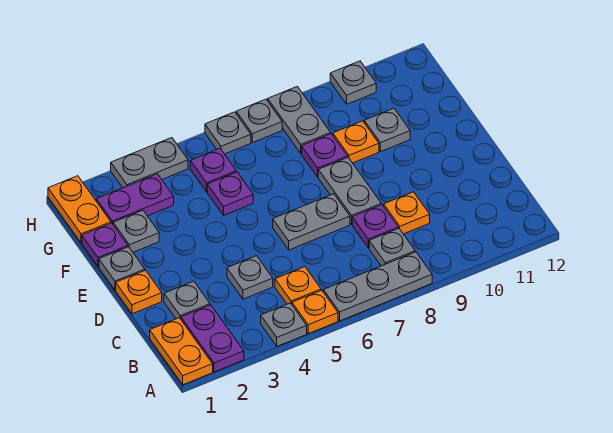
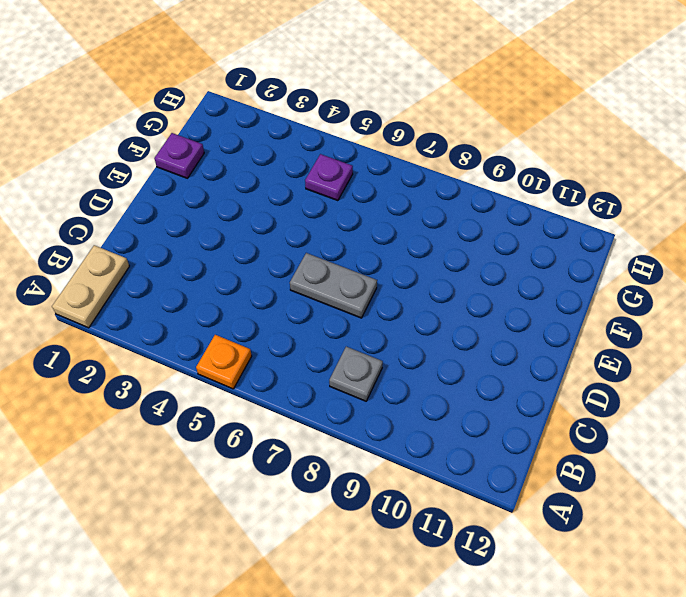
tan plate A1:B1 level 1 -> orange plate A1:B1 level 1
none -> purple plate A2:B2 level 1
none -> grey plate A4 level 1
none -> grey plate A6:A8 level 1

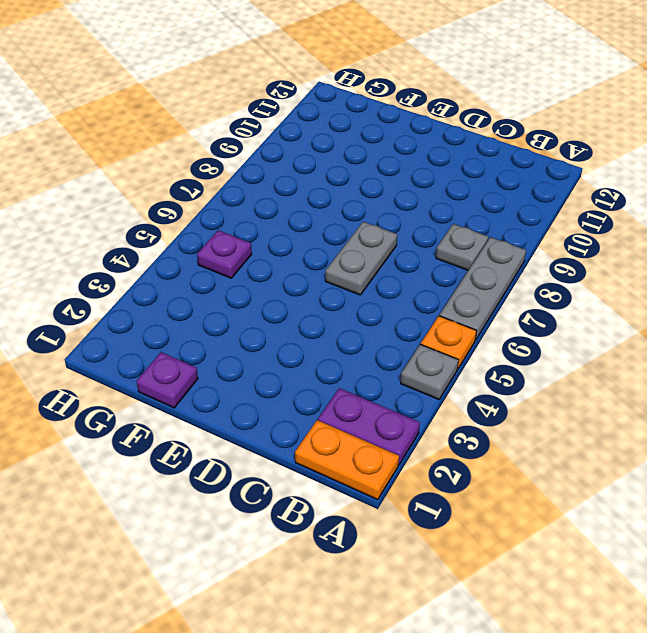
none -> orange plate B5 level 1
none -> grey plate C2 level 1
none -> grey plate C4 level 1

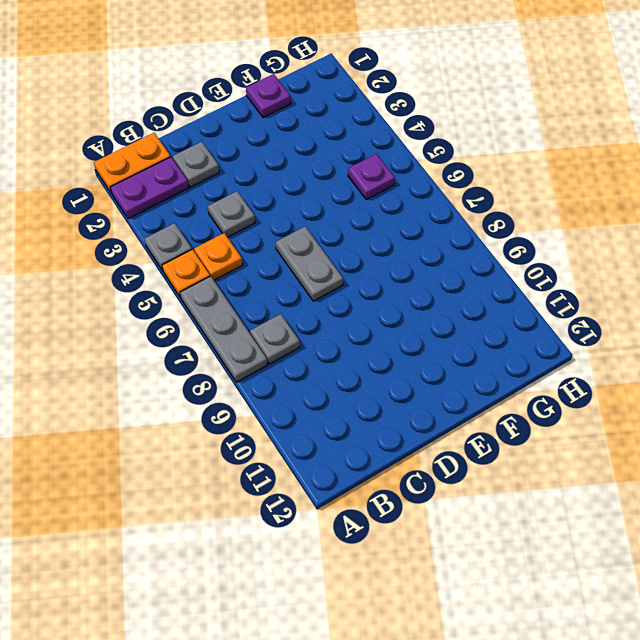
none -> purple plate C8 level 1
none -> orange plate C9 level 1
none -> orange plate D1 level 1

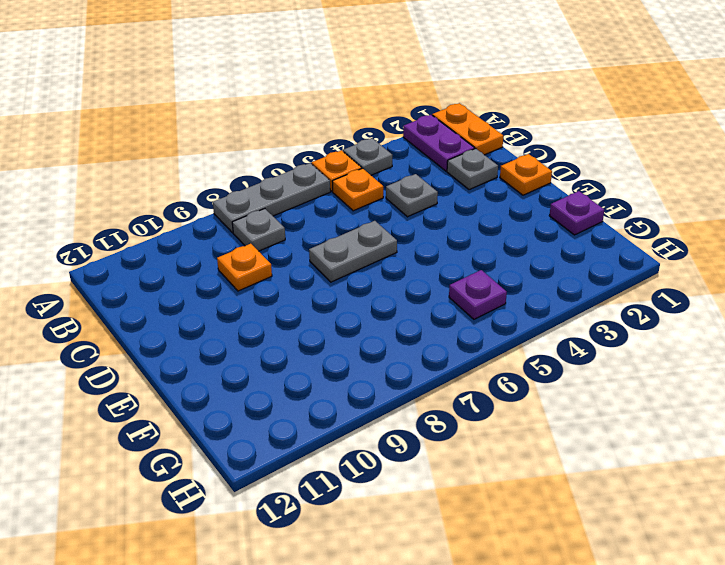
none -> purple plate C8 level 1
none -> grey plate D8:E8 level 1
none -> grey plate E1 level 1

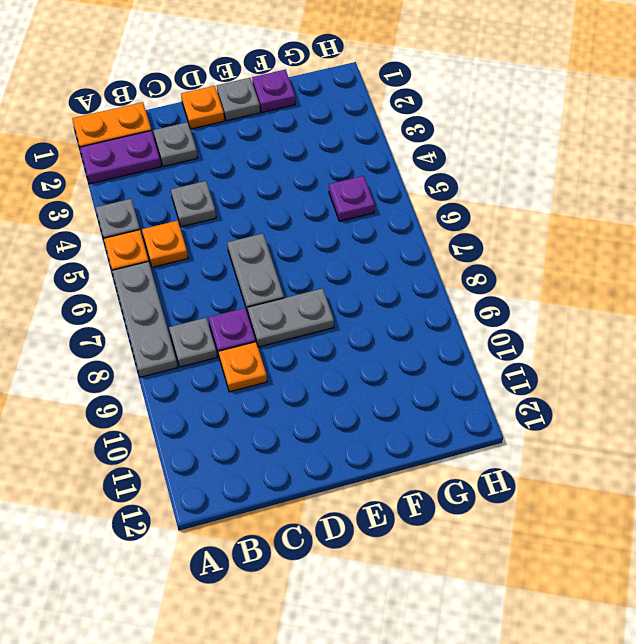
none -> grey plate F2 level 1
none -> purple plate F5 level 1
none -> purple plate F8 level 1

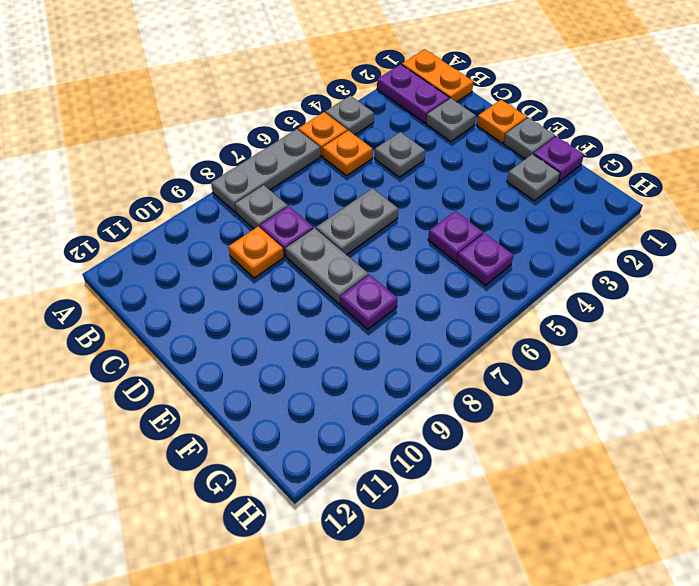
none -> orange plate F9 level 1
none -> grey plate F10 level 1
none -> orange plate G1:H1 level 1

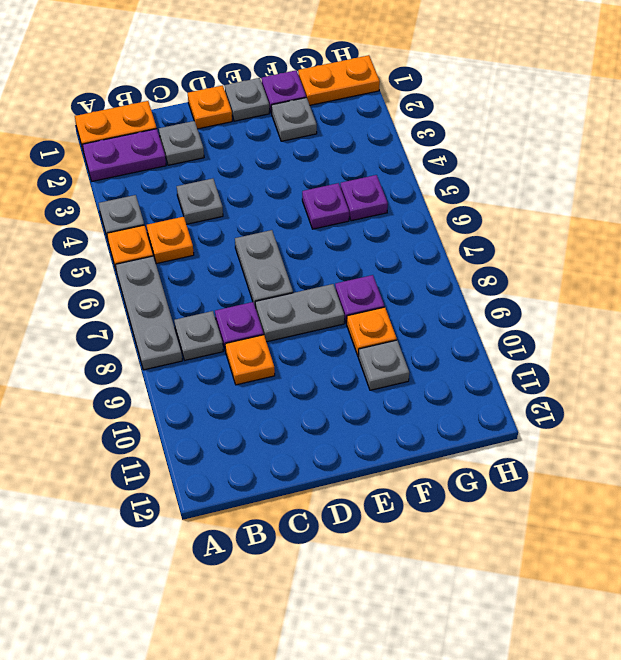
none -> purple plate G2:G3 level 1
none -> grey plate G8:H8 level 1
none -> grey plate H3:H4 level 1

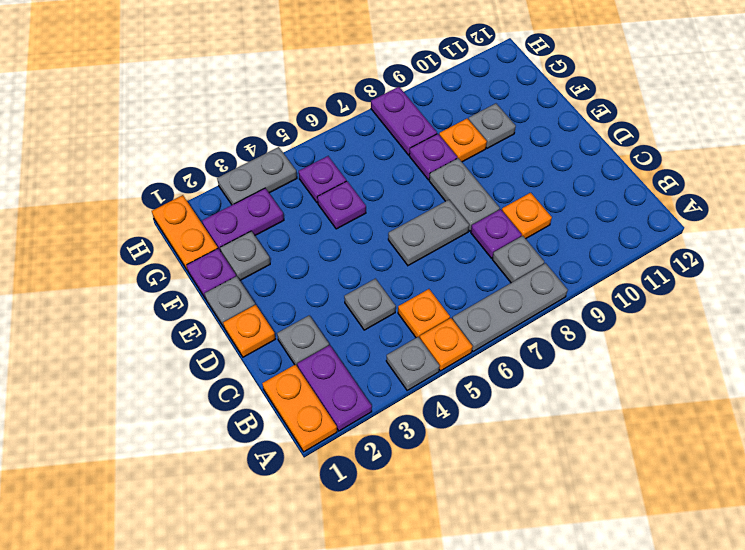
purple plate G8:H8 level 1 -> grey plate G8:H8 level 1
none -> grey plate H6 level 1
none -> grey plate H7 level 1
none -> grey plate H10 level 1

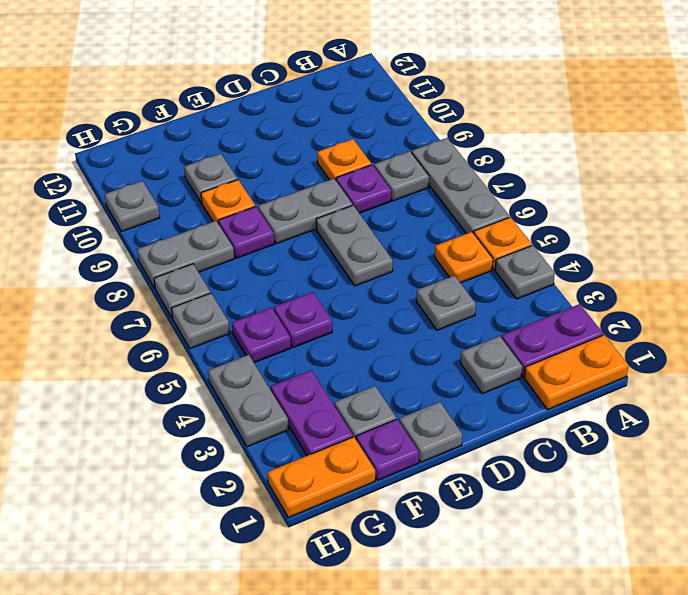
none -> orange plate D1 level 1

